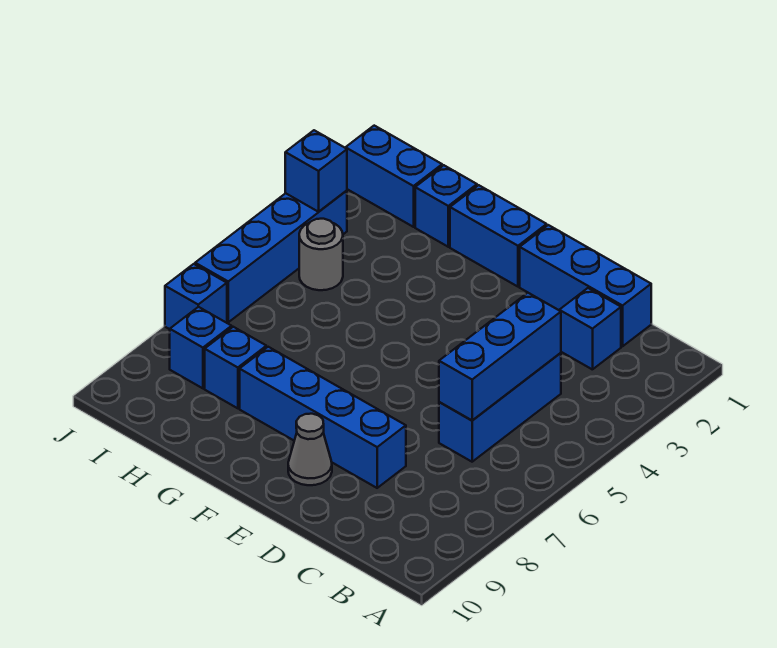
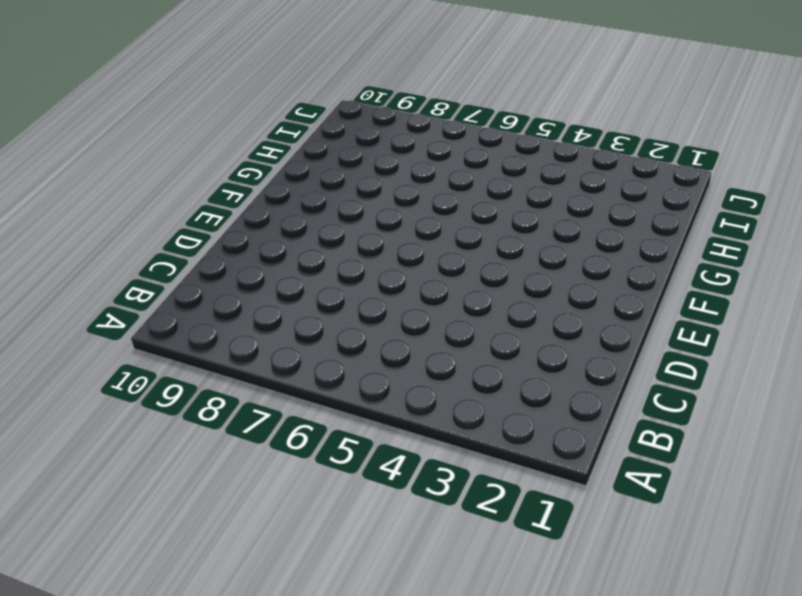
none -> blue brick C1:E1 level 1
none -> blue brick C2 level 1
none -> blue brick C4:C6 level 1

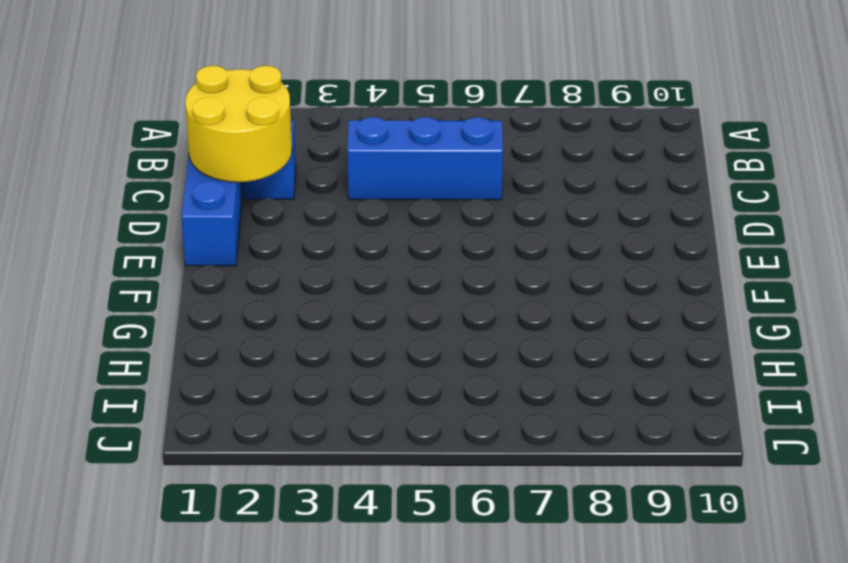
yellow round brick C1:D2 level 2 -> none
none -> blue brick D8:G8 level 1
none -> grey cone E9 level 1
none -> blue brick F1:G1 level 1

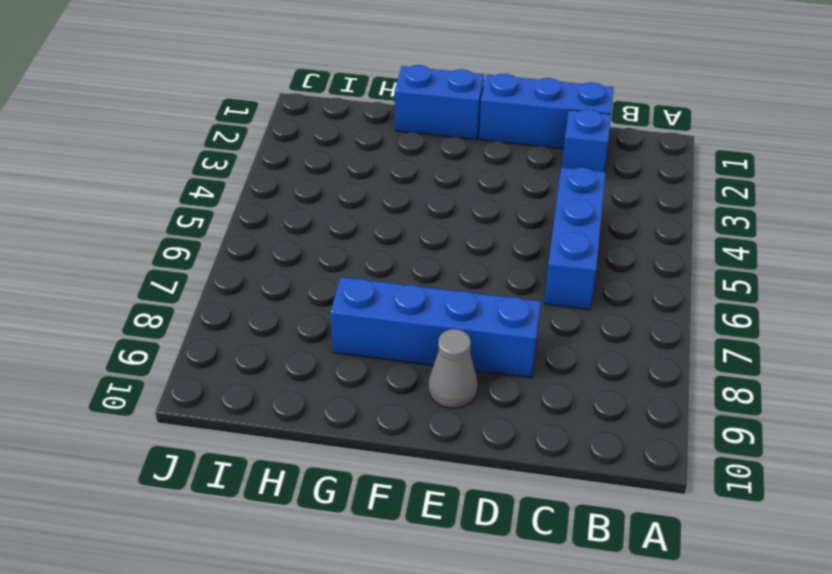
none -> blue brick H1 level 1
none -> blue brick H8 level 1
none -> blue brick I1:J1 level 1

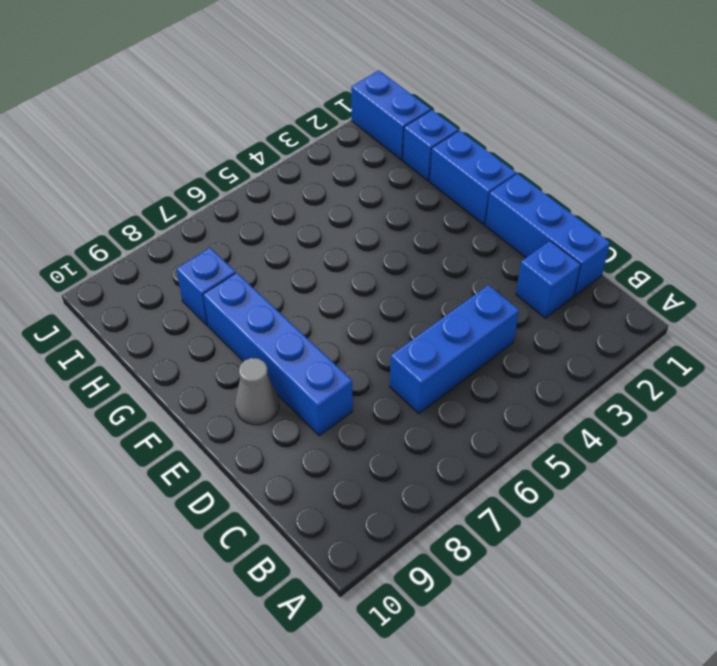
none -> grey round brick I4 level 1
none -> blue brick I8 level 1
none -> blue brick J3:J6 level 1

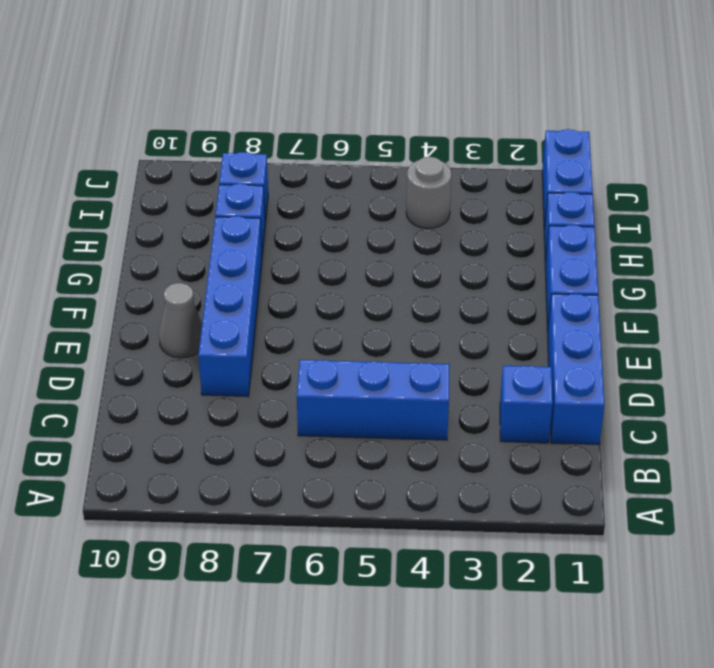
none -> blue brick J3:J6 level 1
none -> blue brick J7 level 1
none -> blue brick C4:C6 level 2

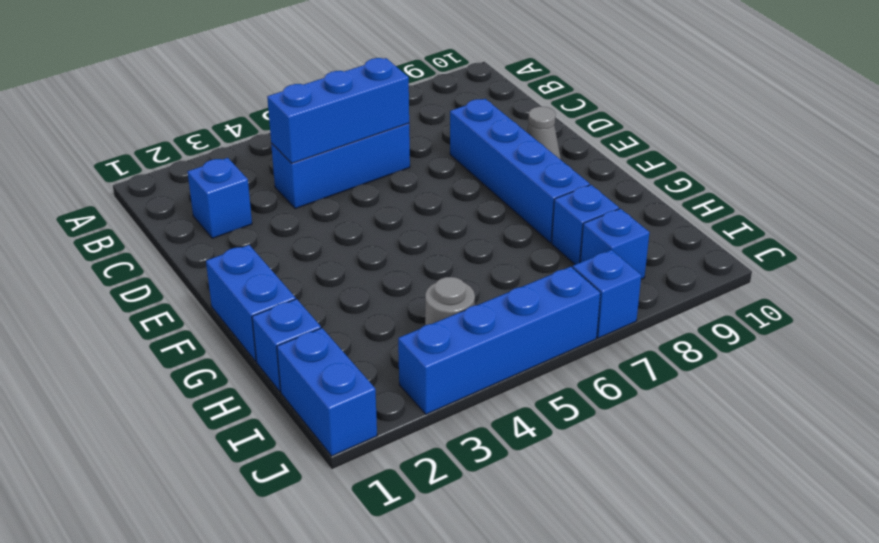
none -> blue brick C1:E1 level 1
none -> blue brick J3 level 2

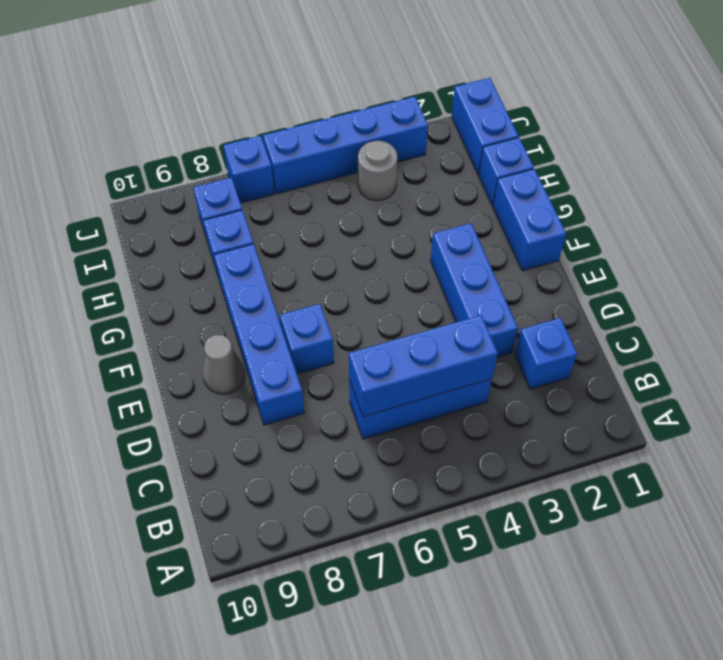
blue brick D3:F3 level 1 -> blue brick C1:E1 level 1
blue brick E7 level 1 -> blue brick J3 level 2

